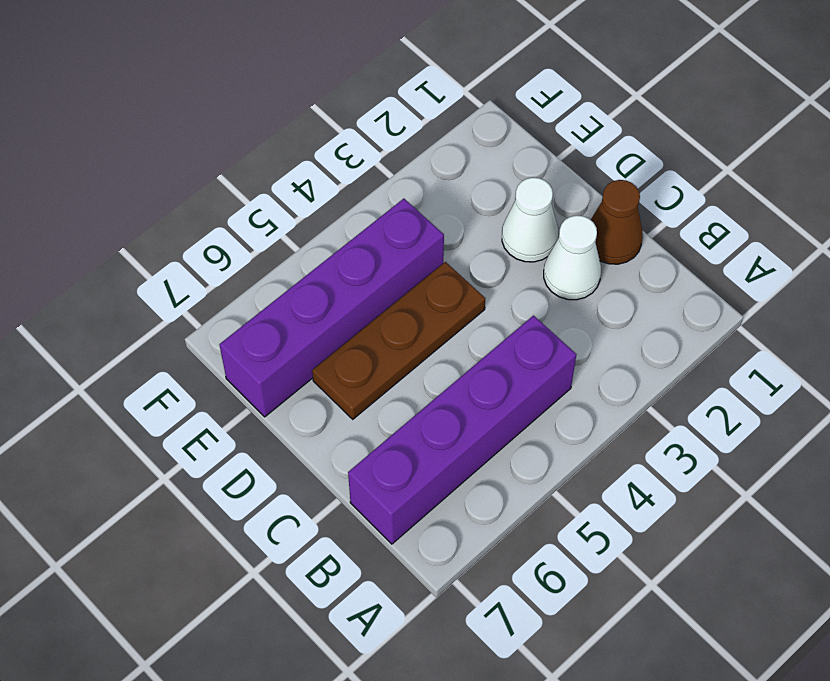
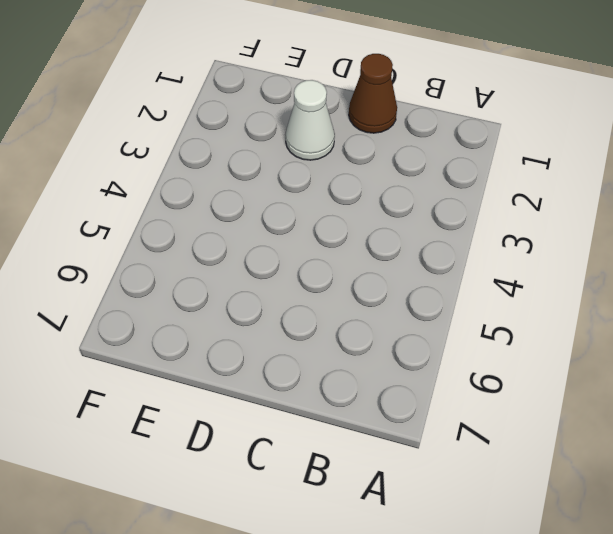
none -> purple brick B4:B7 level 1
none -> white cone C2 level 1

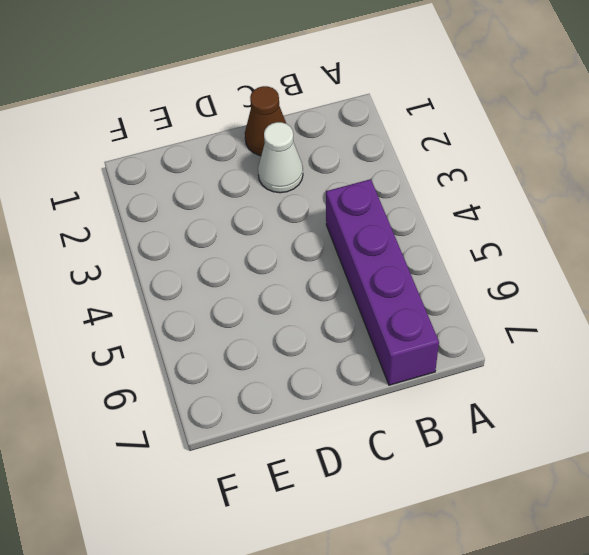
none -> white cone D2 level 1
none -> brown plate D4:D6 level 1

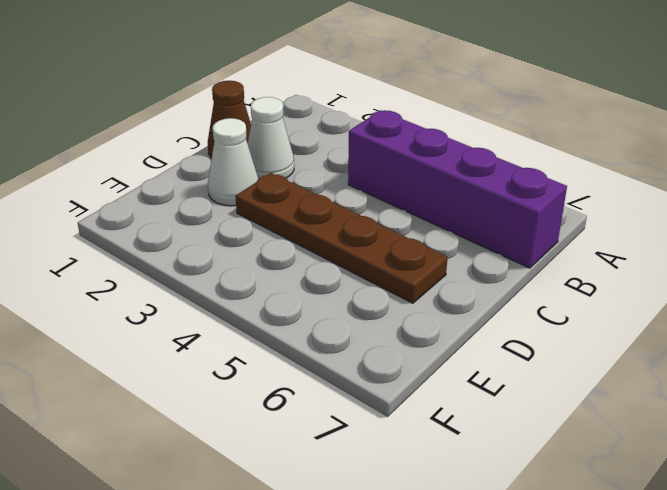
brown plate D3:D6 level 1 -> brown plate D4:D6 level 1
none -> purple brick E4:E7 level 1

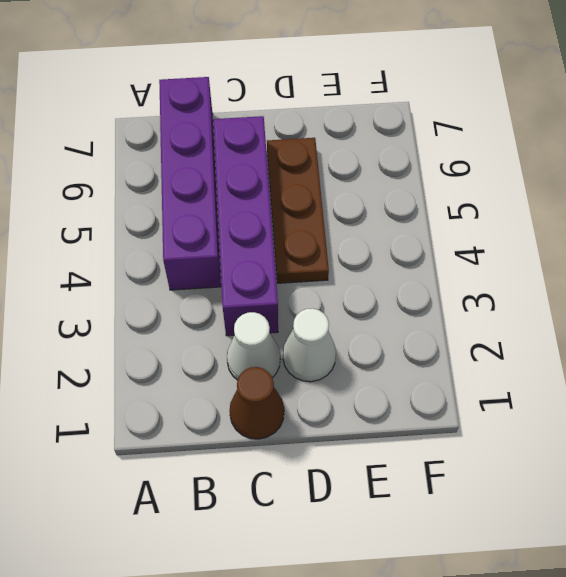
purple brick C3:C6 level 1 -> purple brick E4:E7 level 1

